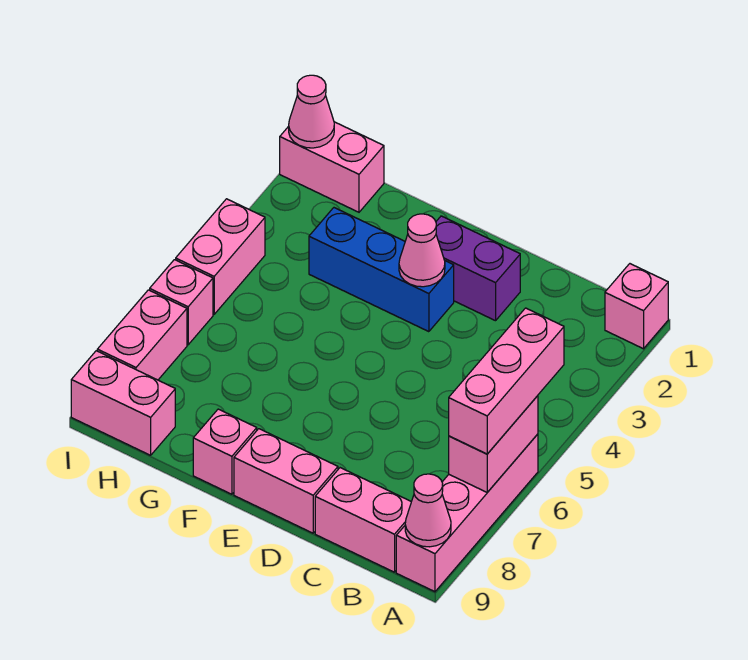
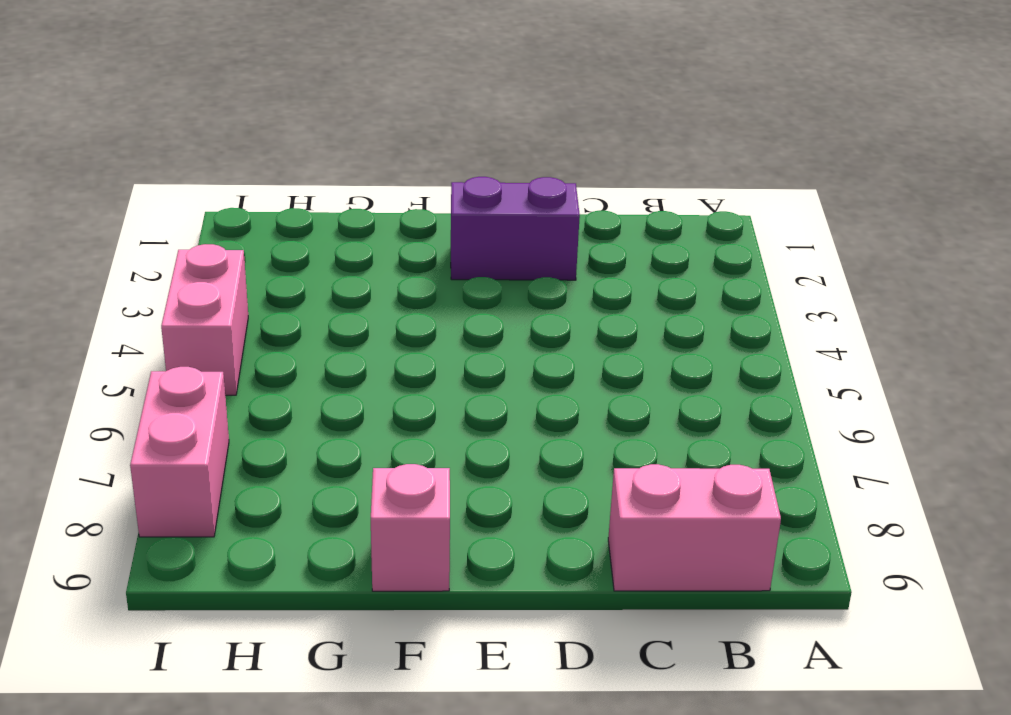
none -> pink brick A1 level 1
none -> pink brick A6:A9 level 1
none -> pink brick D9:E9 level 1

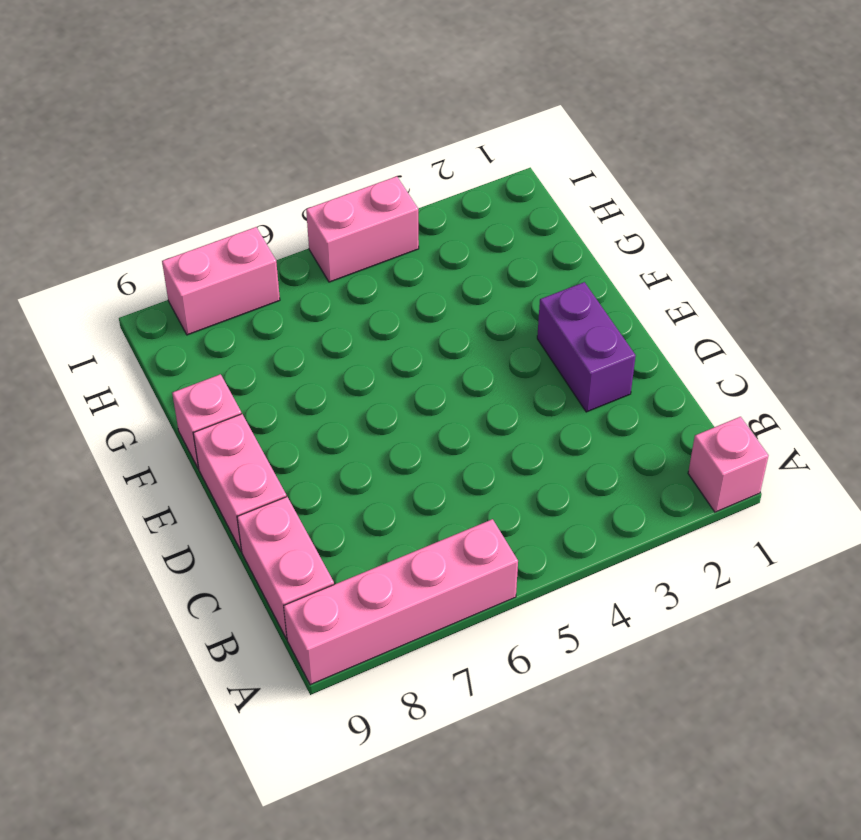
none -> blue brick E3:G3 level 1
none -> pink brick H1:I1 level 1
none -> pink brick H9:I9 level 1

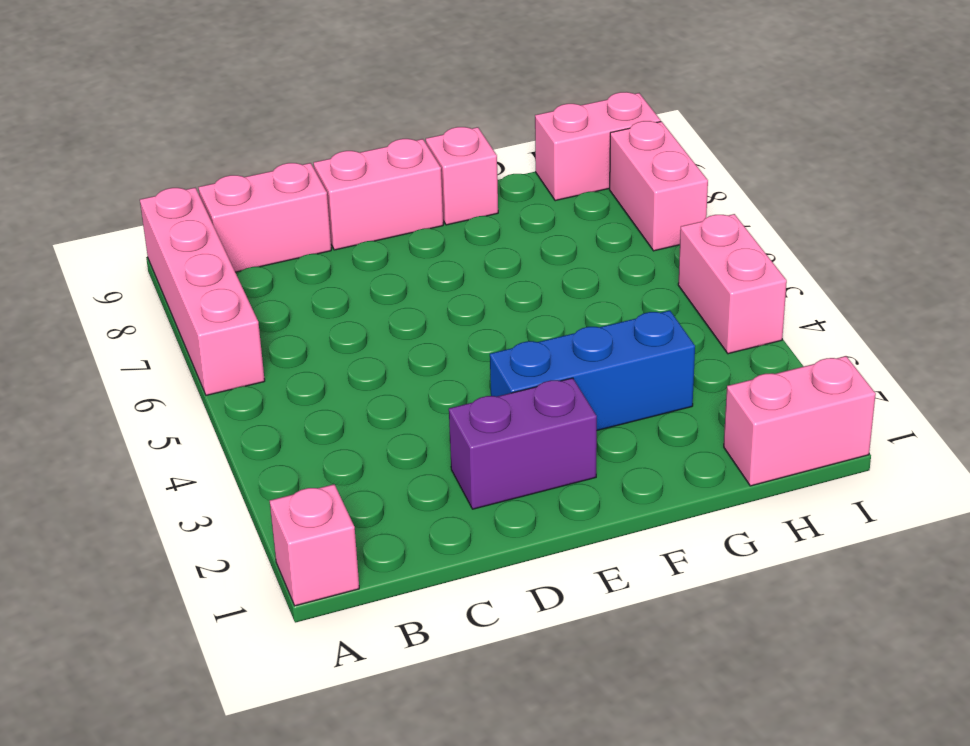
none -> pink brick I6 level 1
none -> pink brick A6:A7 level 2
none -> pink cone A9 level 2

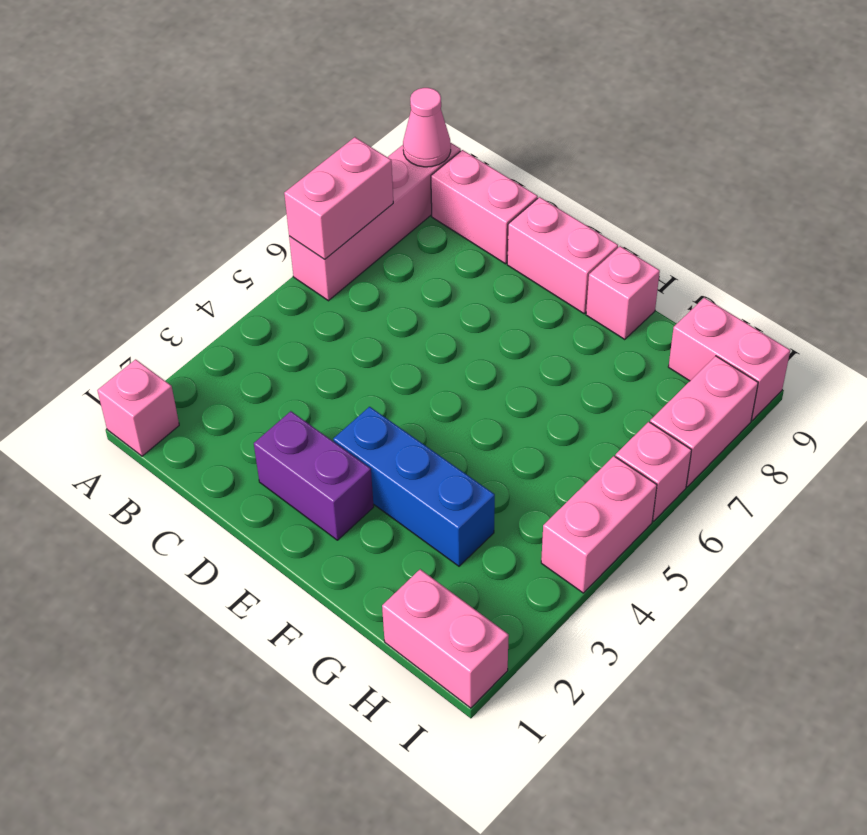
none -> pink cone E3 level 2
none -> pink cone I1 level 2
none -> pink brick A5:A7 level 3

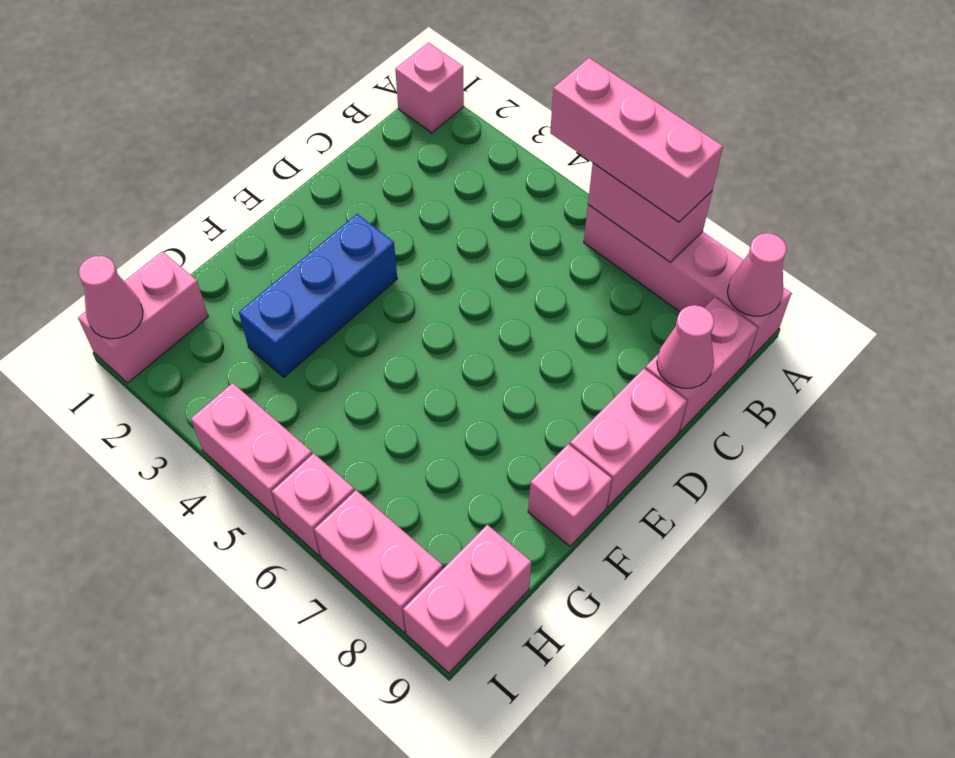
pink cone C9 level 2 -> pink cone E3 level 2
none -> purple brick D2:E2 level 1

